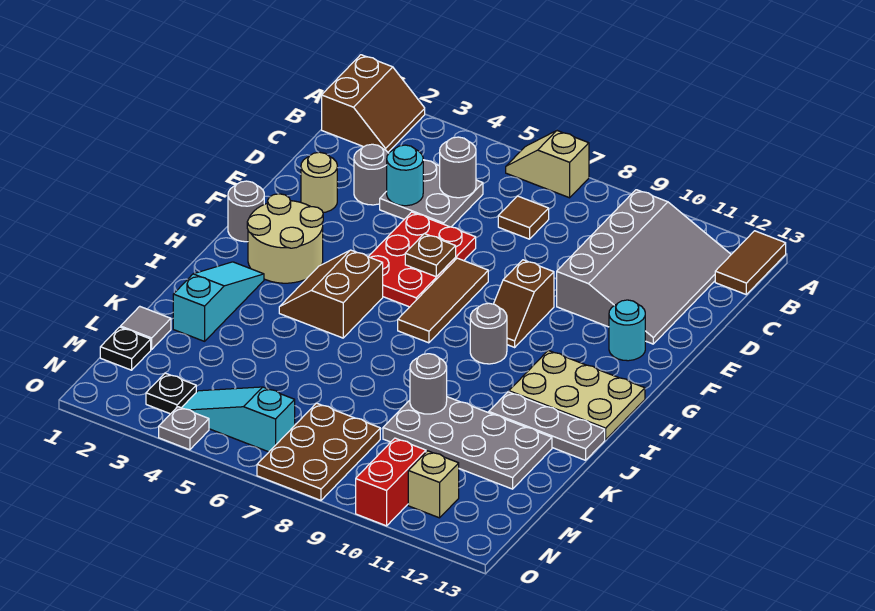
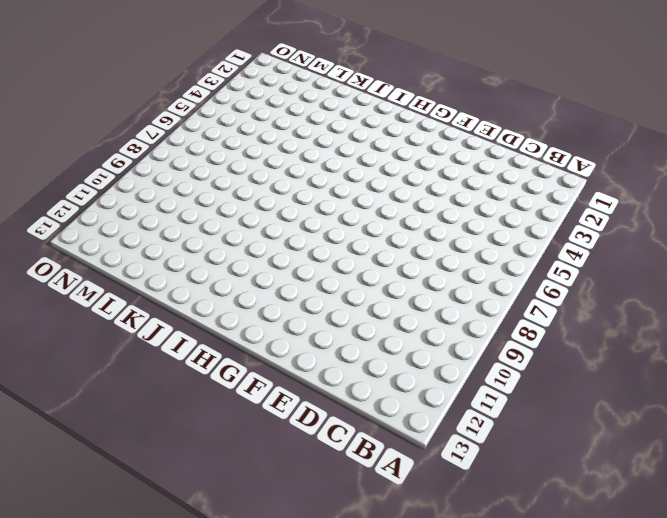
none -> brown slope A1:B2 level 1 top 1
none -> tan slope A6:A7 level 1 top 7
none -> brown tile A13:B13 level 1
none -> grey slope B10:E12 level 1 top 10

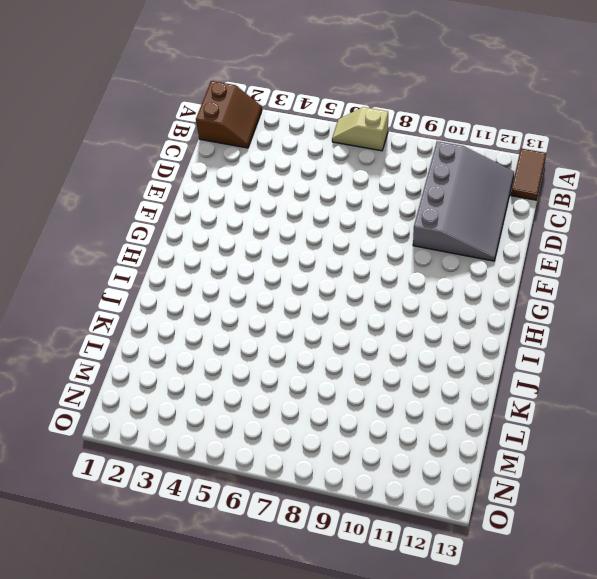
none -> grey plate C4:D5 level 1
none -> brown tile C7 level 1
none -> grey round brick D3 level 1
none -> tan round brick E2 level 1

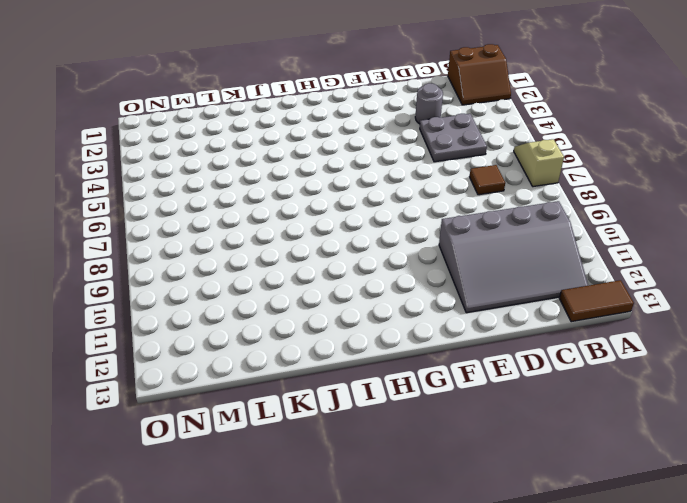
none -> tan round brick E2 level 1
none -> red plate E5:G6 level 1
none -> brown tile F7:H7 level 1
none -> brown slope F9:G9 level 1 top F

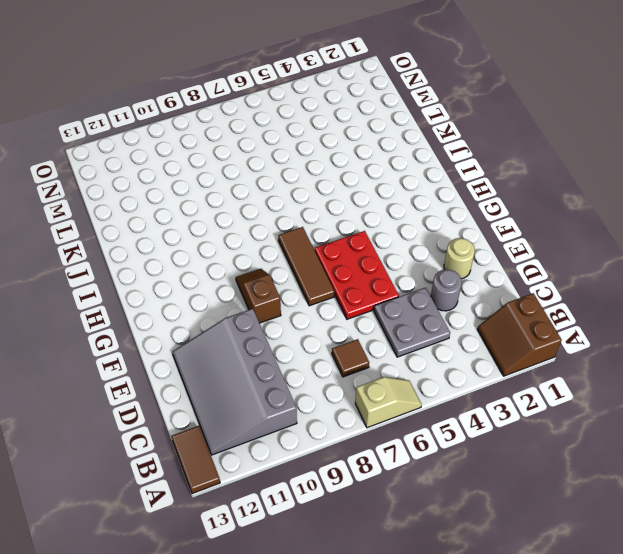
none -> cyan round brick F12 level 1
none -> grey round brick G1 level 1
none -> tan round brick G2:H3 level 1
none -> brown slope H4:I5 level 1 top 5

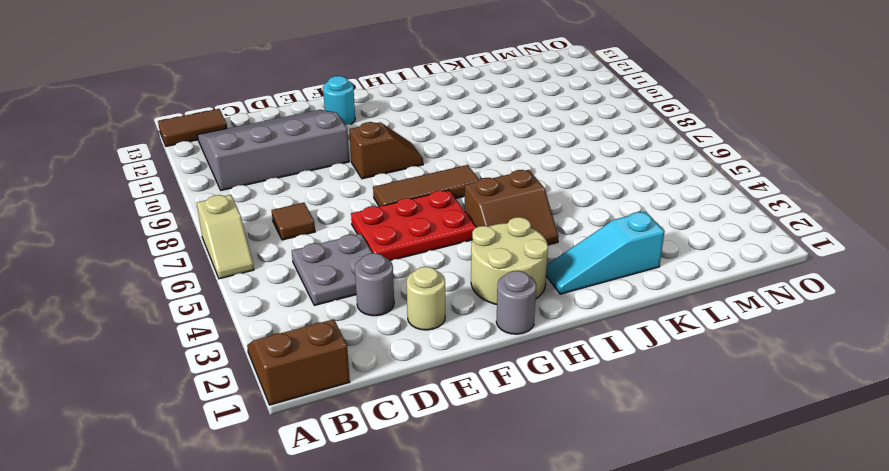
none -> grey round brick H9 level 1
none -> tan plate H11:I13 level 1
none -> grey plate J11:J13 level 1
none -> grey plate K9:L12 level 1

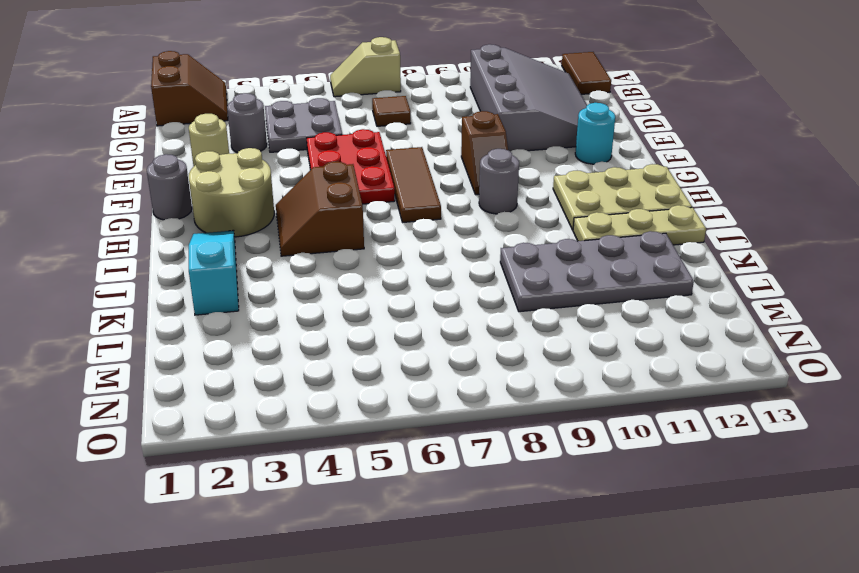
tan plate J11:J13 level 1 -> grey plate J11:J13 level 1
none -> grey tile L1 level 1
none -> black plate M1 level 1
none -> brown plate M7:O8 level 1
none -> black plate N3 level 1

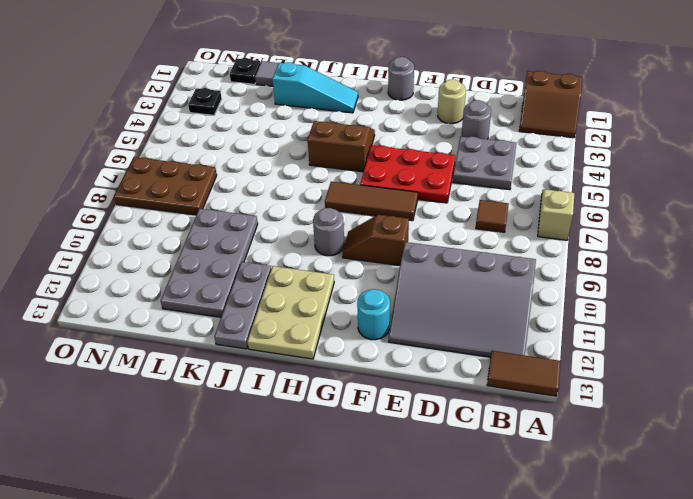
none -> tan round brick G2:H3 level 1
none -> cyan slope N4:N6 level 1 top 6
none -> red brick N10:O10 level 1
none -> tan brick N11 level 1

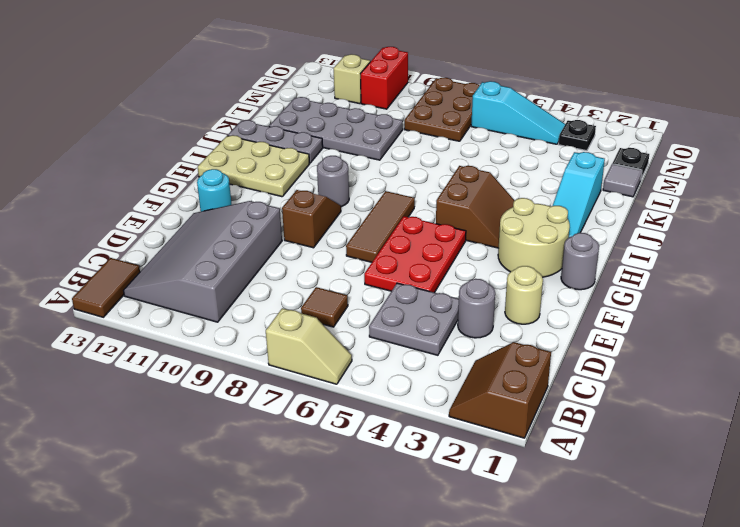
none -> grey plate O4 level 1
none -> grey round brick C5 level 2
none -> cyan round brick D4 level 2
none -> brown plate F6 level 2

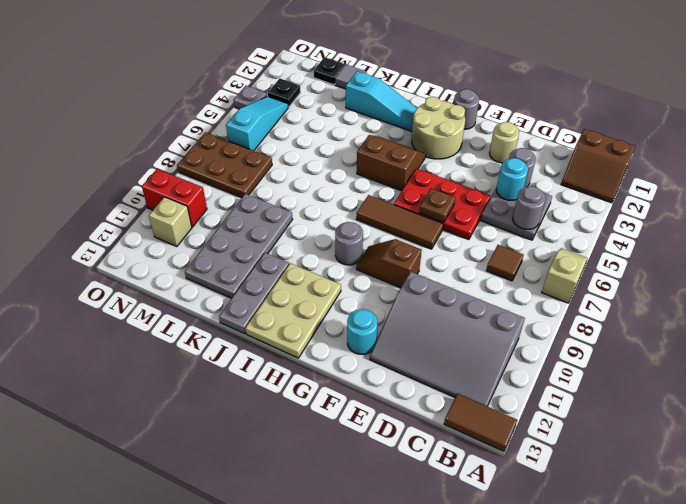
none -> grey round brick K9 level 2

